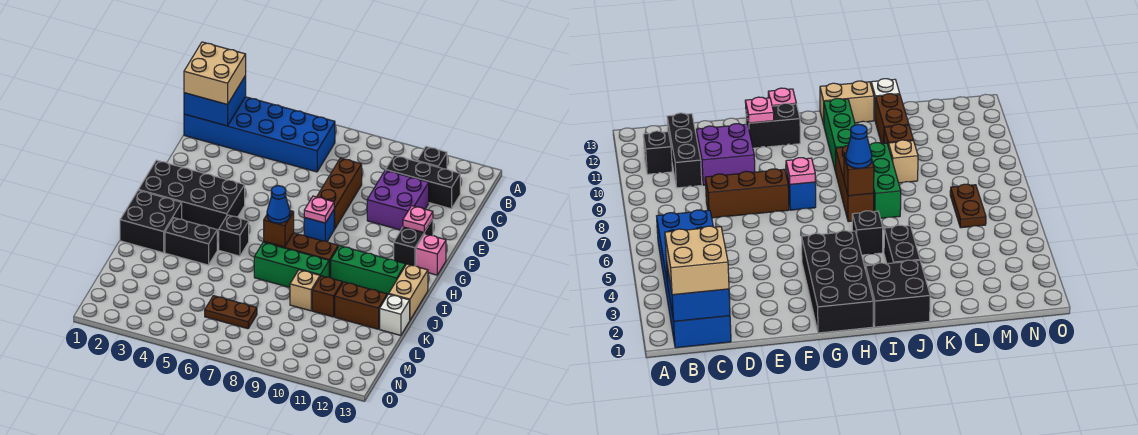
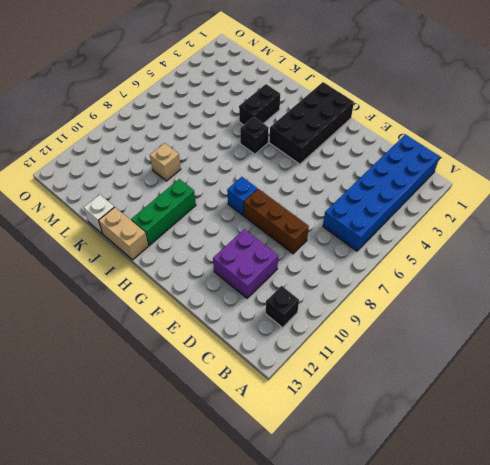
none -> black brick C10:C12 level 1
none -> black brick F12:G12 level 1
none -> pink brick G13 level 1

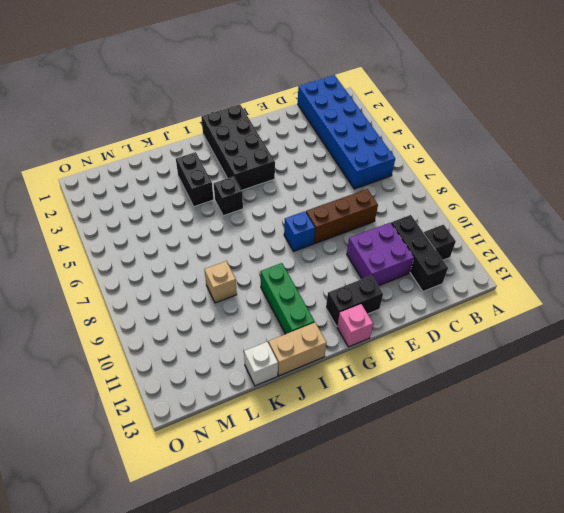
none -> black brick I1:J2 level 1
none -> brown brick I7:I9 level 1
none -> green brick J7:J9 level 1

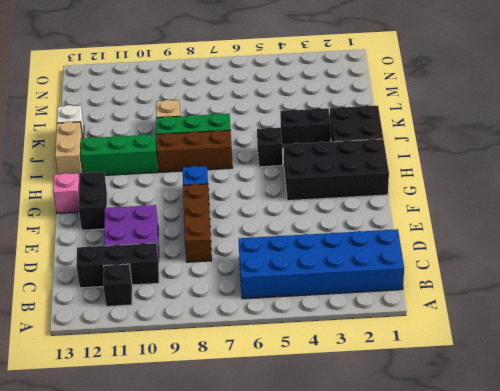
none -> brown brick K10 level 1
none -> brown brick K11:K12 level 1
none -> brown plate M6:M7 level 1

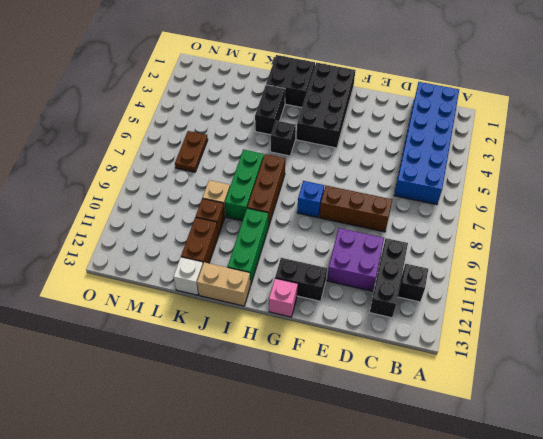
none -> blue brick B1:C2 level 2
none -> pink plate F12 level 2
none -> pink plate G8 level 2

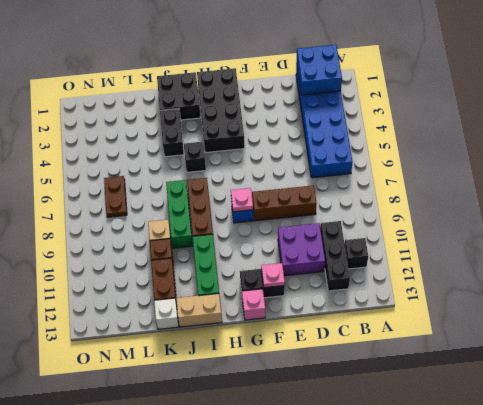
none -> brown brick I7 level 2
none -> tan brick B1:C2 level 3
none -> blue cone I7 level 3

